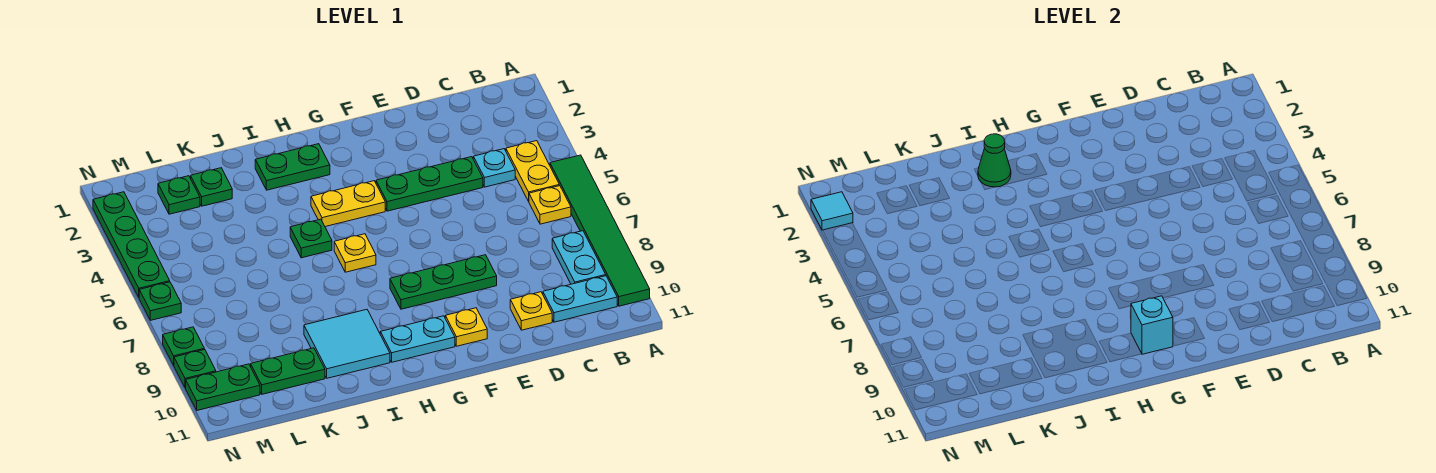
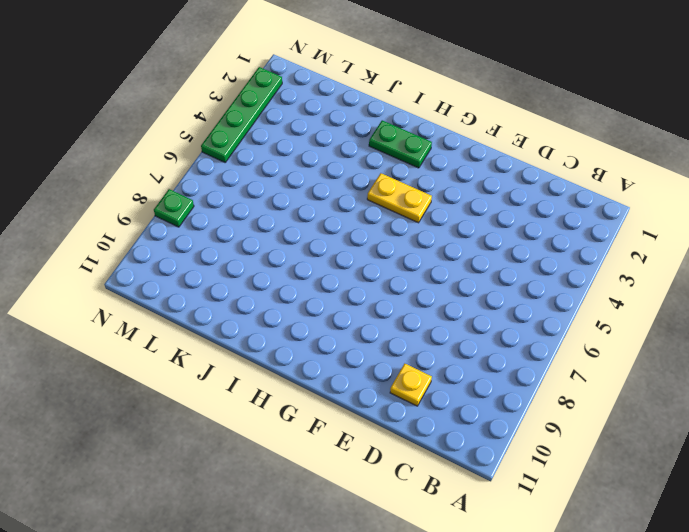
none -> green tile A5:A10 level 1
none -> yellow plate B4:B5 level 1
none -> yellow plate B6 level 1

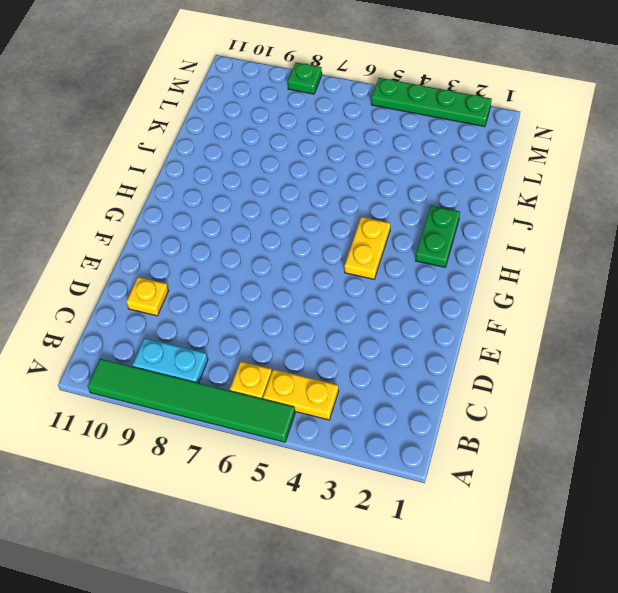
none -> cyan plate B10:C10 level 1
none -> cyan plate C4 level 1
none -> green plate D4:F4 level 1

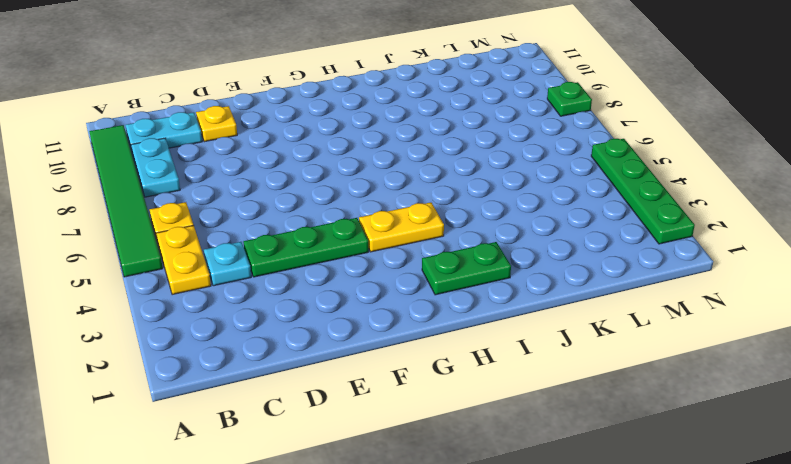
none -> green plate E8:G8 level 1
none -> yellow plate F10 level 1
none -> cyan plate G10:H10 level 1

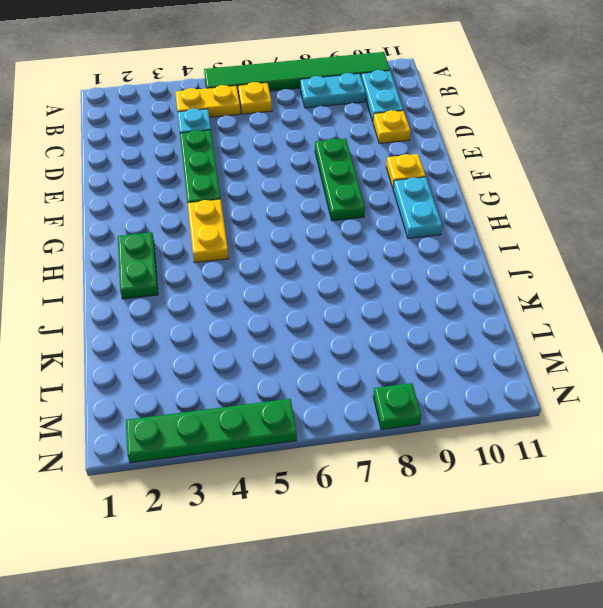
none -> yellow plate H6 level 1
none -> green plate I5 level 1
none -> cyan tile I9:J10 level 1

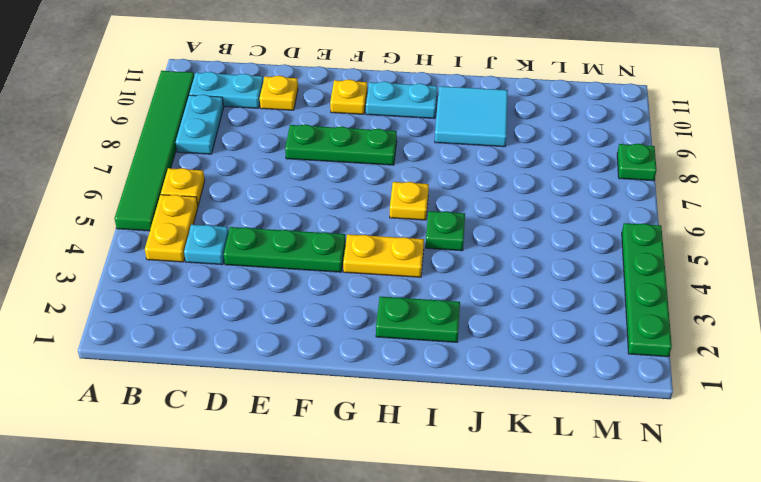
none -> green plate K2 level 1
none -> green plate K10:L10 level 1
none -> green plate L2 level 1

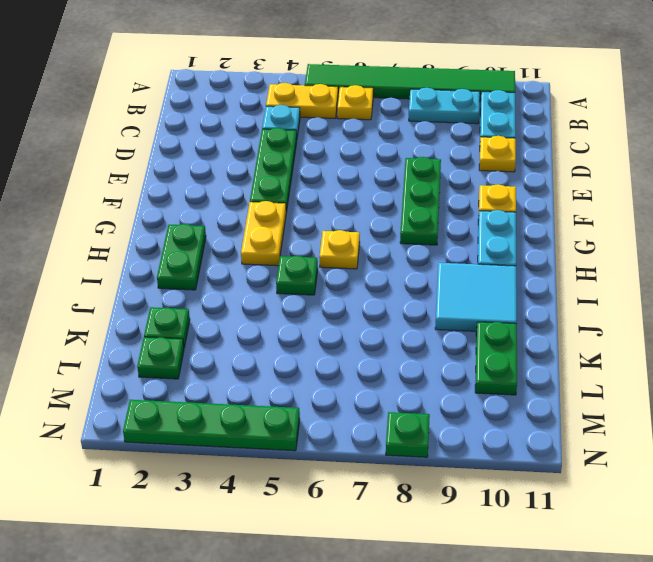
none -> green plate M10:N10 level 1
none -> green plate N6 level 1
none -> green plate N9 level 1

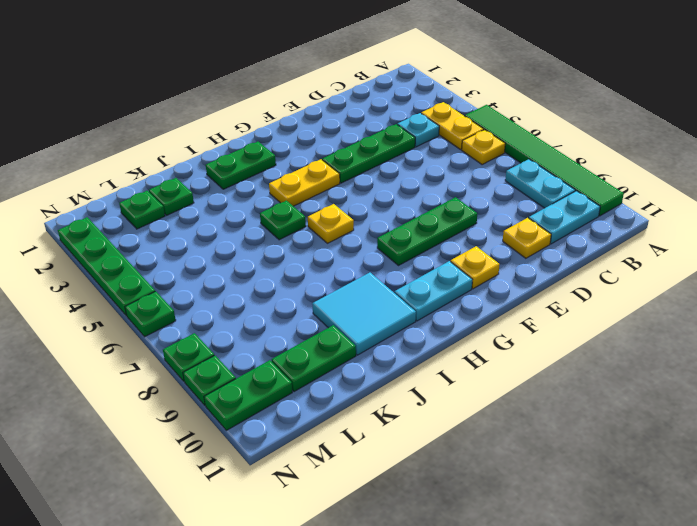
none -> cyan brick G10 level 2
none -> green cone I2 level 2
none -> cyan tile N2 level 2

